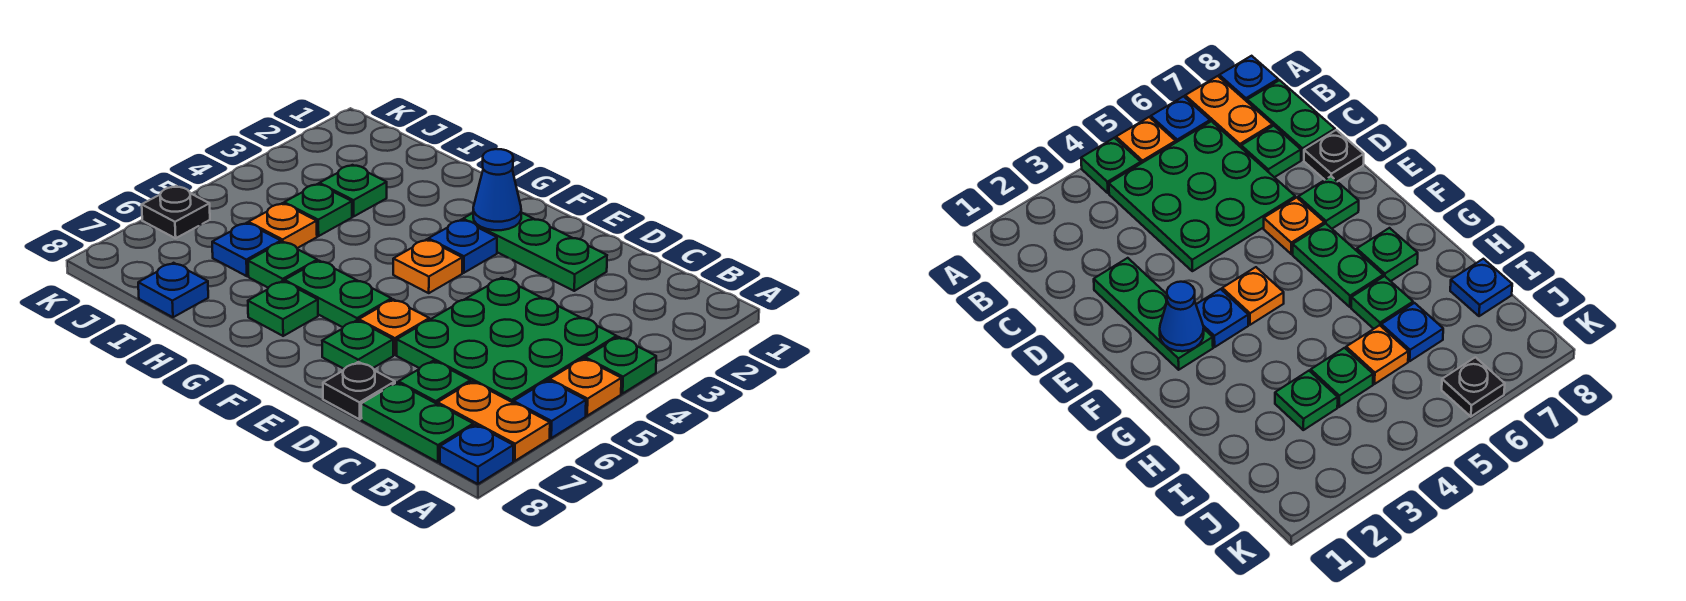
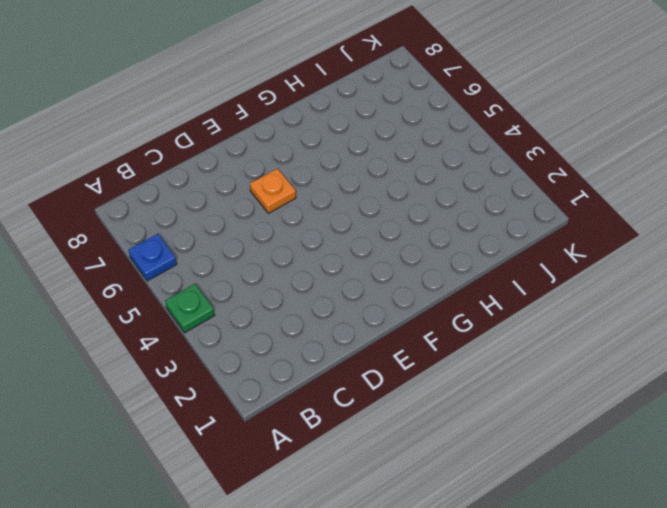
none -> orange plate A5 level 1
none -> orange plate A7:B7 level 1
none -> blue plate A8 level 1

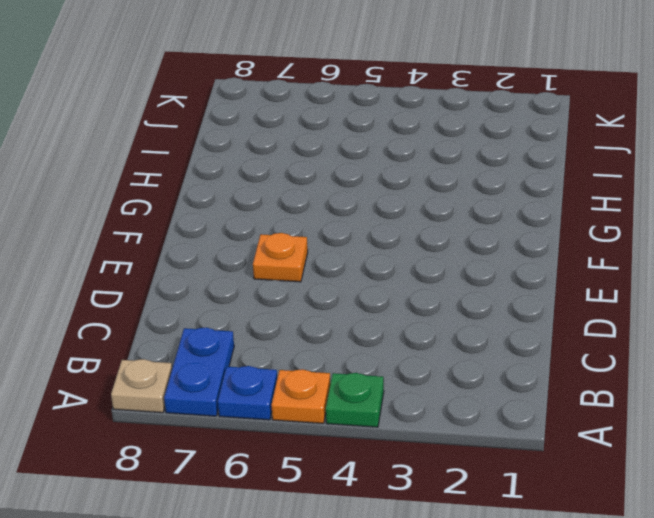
blue plate A7:B7 level 1 -> orange plate A7:B7 level 1
tan plate A8 level 1 -> blue plate A8 level 1
none -> green plate B4:D6 level 1
none -> green plate B8:C8 level 1
none -> green plate C7 level 1

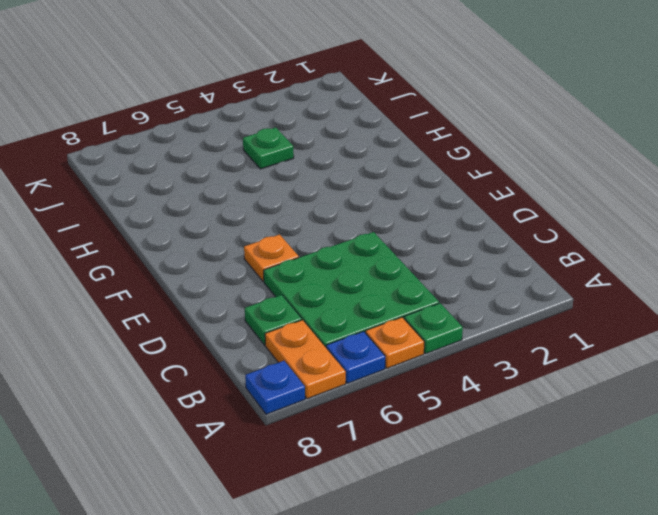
none -> green plate B8:C8 level 1
none -> green plate D2:F2 level 1
none -> black plate D8 level 1

